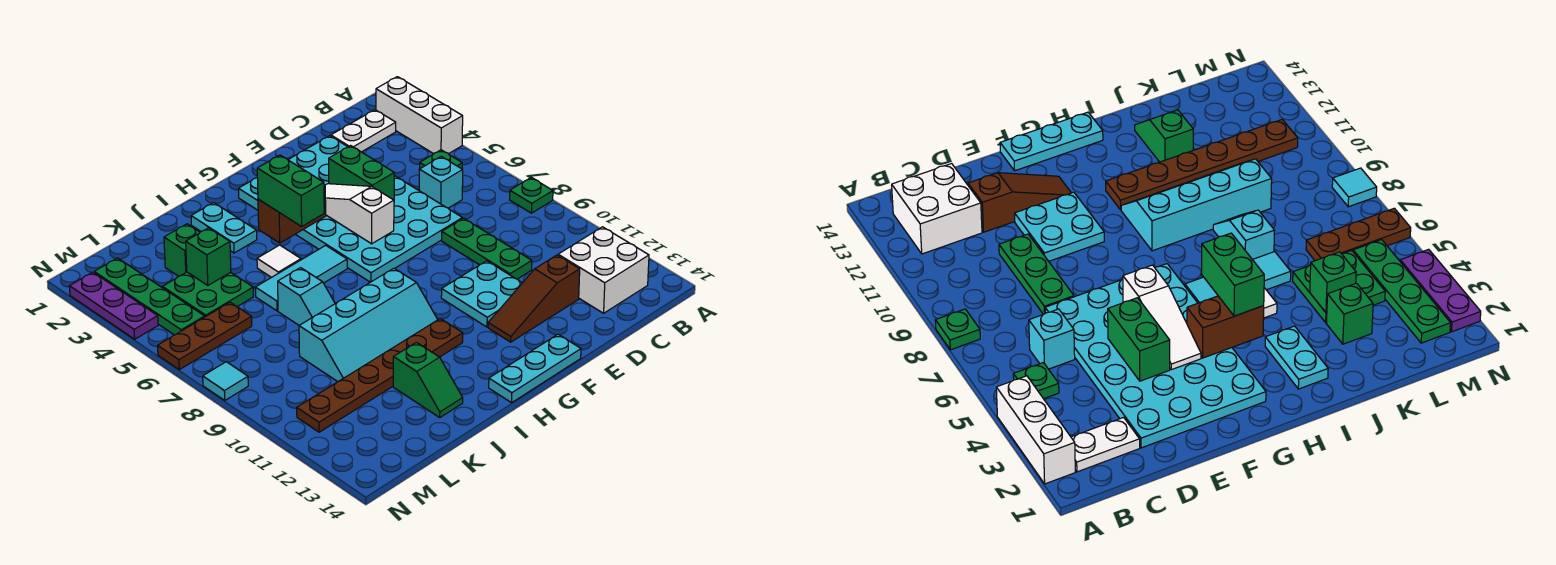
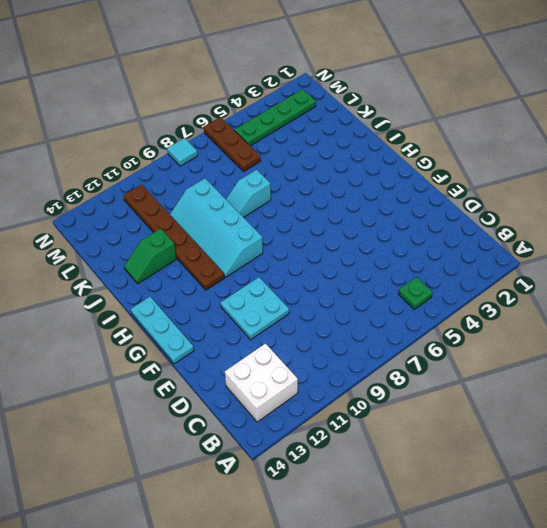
none -> white brick A2:A4 level 1
none -> green plate A8 level 1
none -> white plate B2:C2 level 1

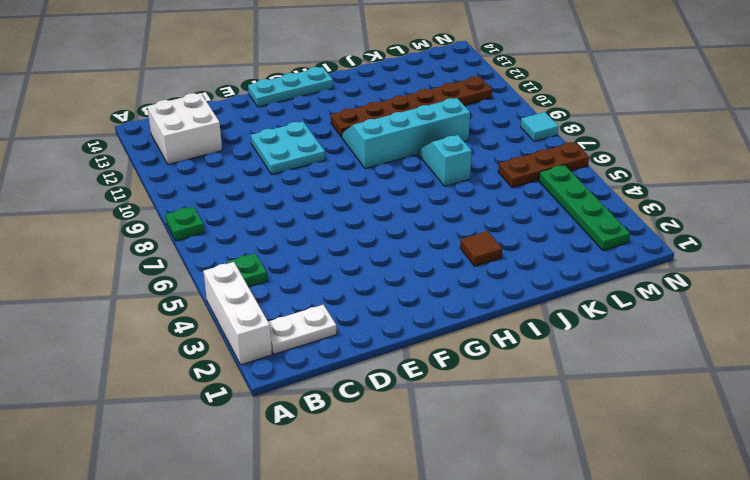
brown tile I3 level 1 -> cyan plate I2:I3 level 1
none -> cyan brick C6 level 1
none -> cyan plate D2:G7 level 1
none -> green plate D8:D10 level 1

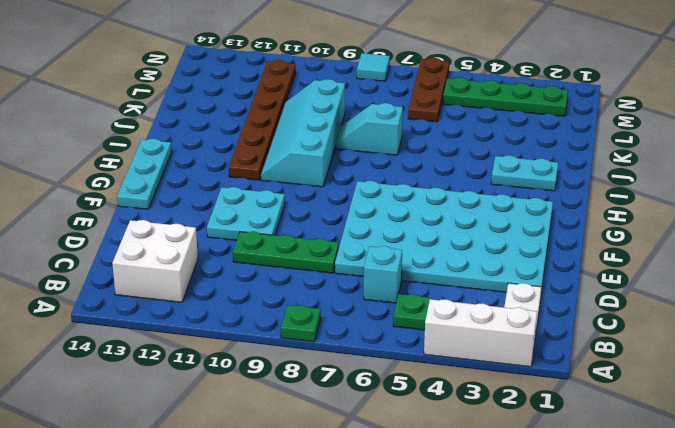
none -> brown slope D12:F12 level 1 top D
none -> cyan tile H6:J6 level 1
none -> white tile I5 level 1

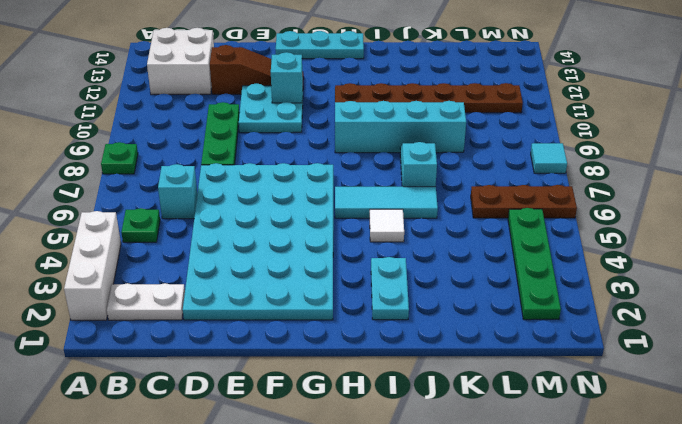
cyan brick F11 level 2 -> none
none -> green slope J12:J13 level 1 top 12
none -> green brick K3 level 1
none -> green plate K4:L5 level 1

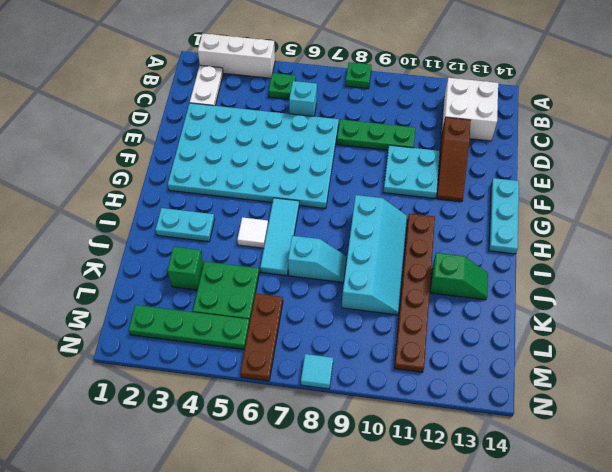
none -> purple plate N2:N4 level 1
none -> green brick E4:E5 level 2
none -> white slope F4:F6 level 2 top 6

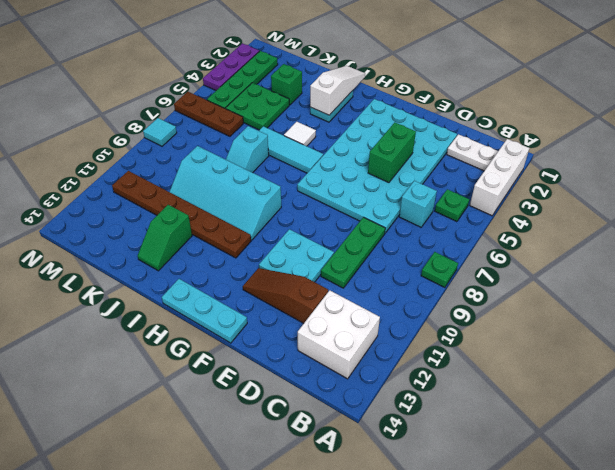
white slope I1:I3 level 2 top 3 -> white slope F4:F6 level 2 top 6
none -> brown brick G4:H4 level 2
none -> green brick K4 level 2
none -> green brick H4:H5 level 3

